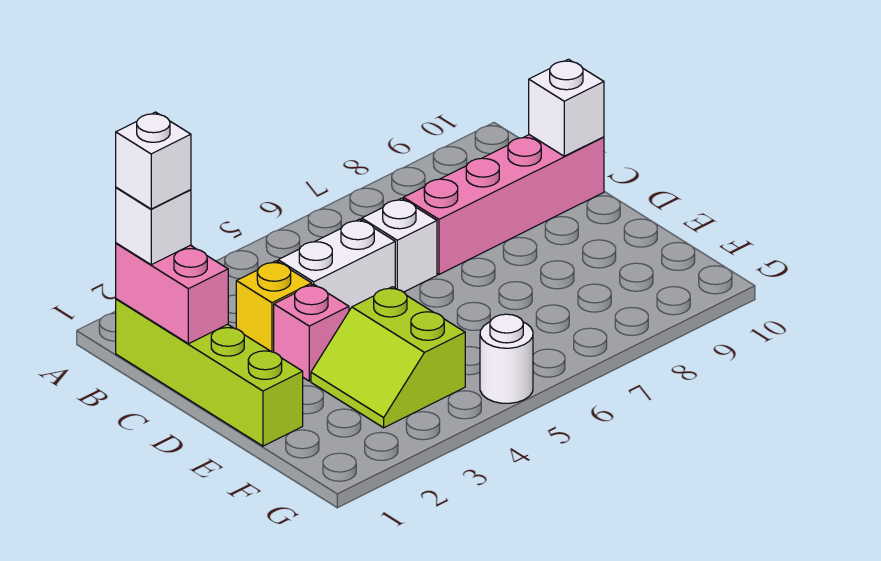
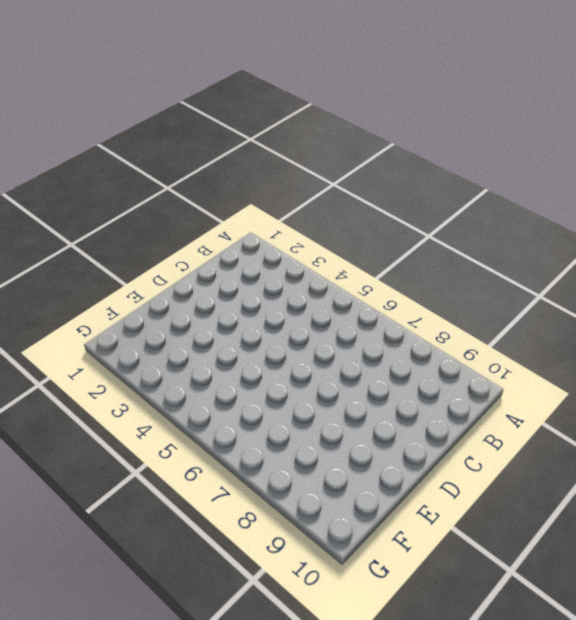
none -> lime brick B1:E1 level 1
none -> yellow brick C3 level 1
none -> white brick C4:C5 level 1

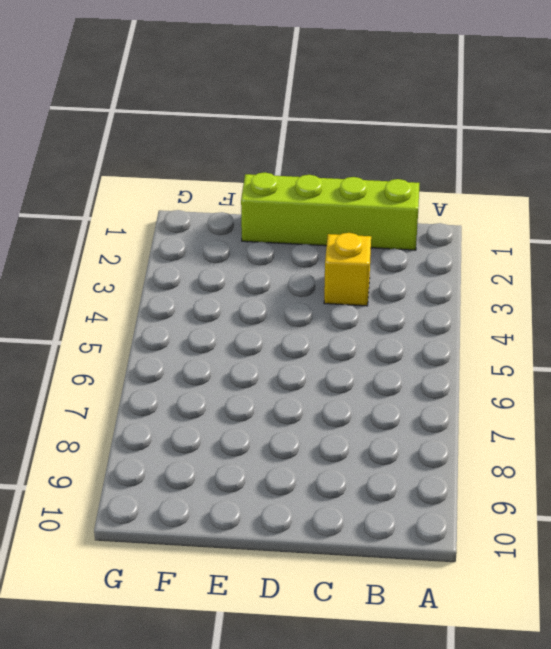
none -> white brick C4:C5 level 1
none -> white brick C6 level 1
none -> pink brick C7:C10 level 1

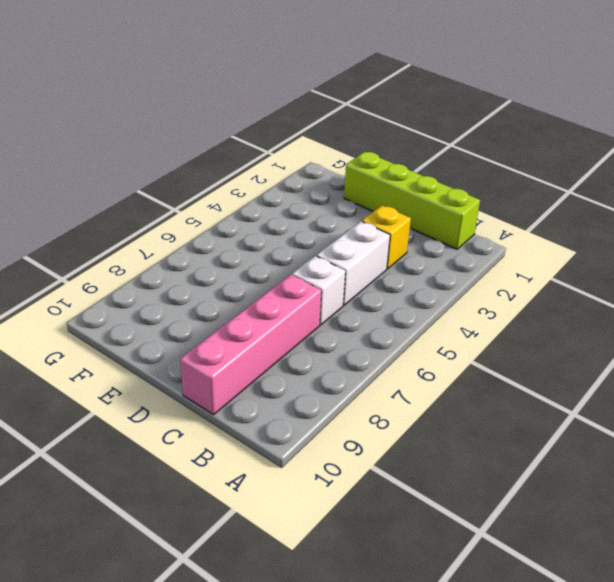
none -> pink brick D3 level 1
none -> lime slope E3:F4 level 1 top 4
none -> white round brick G5 level 1

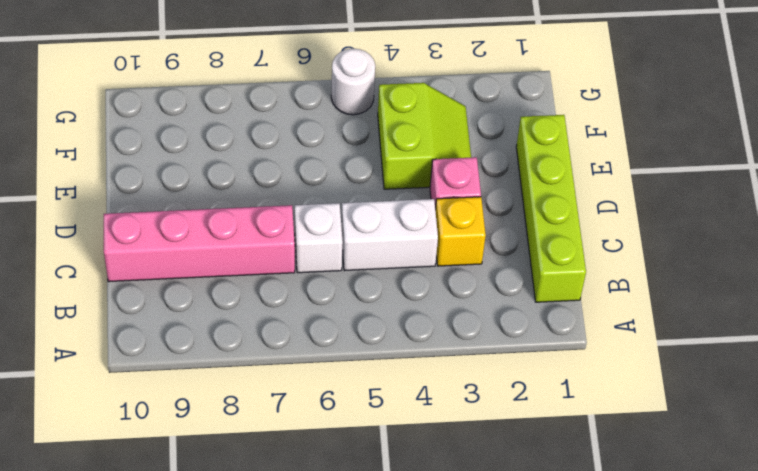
none -> pink brick B1:C1 level 2
none -> white brick C10 level 2
none -> white brick B1 level 3

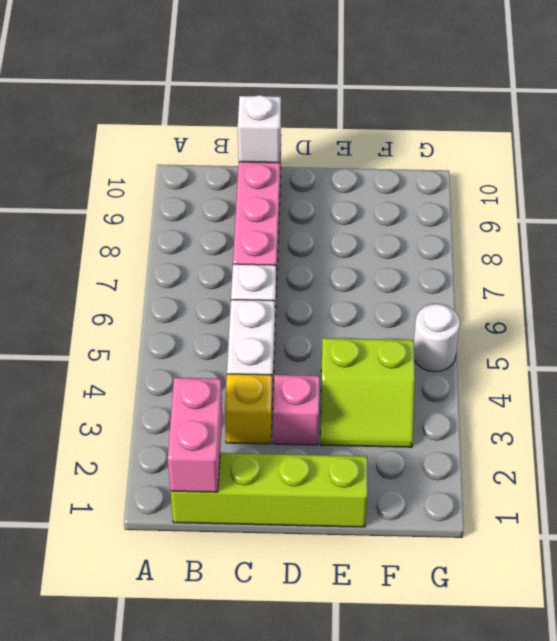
pink brick B1:B2 level 2 -> pink brick B1:C1 level 2
none -> white brick B1 level 3
none -> white brick B1 level 4

